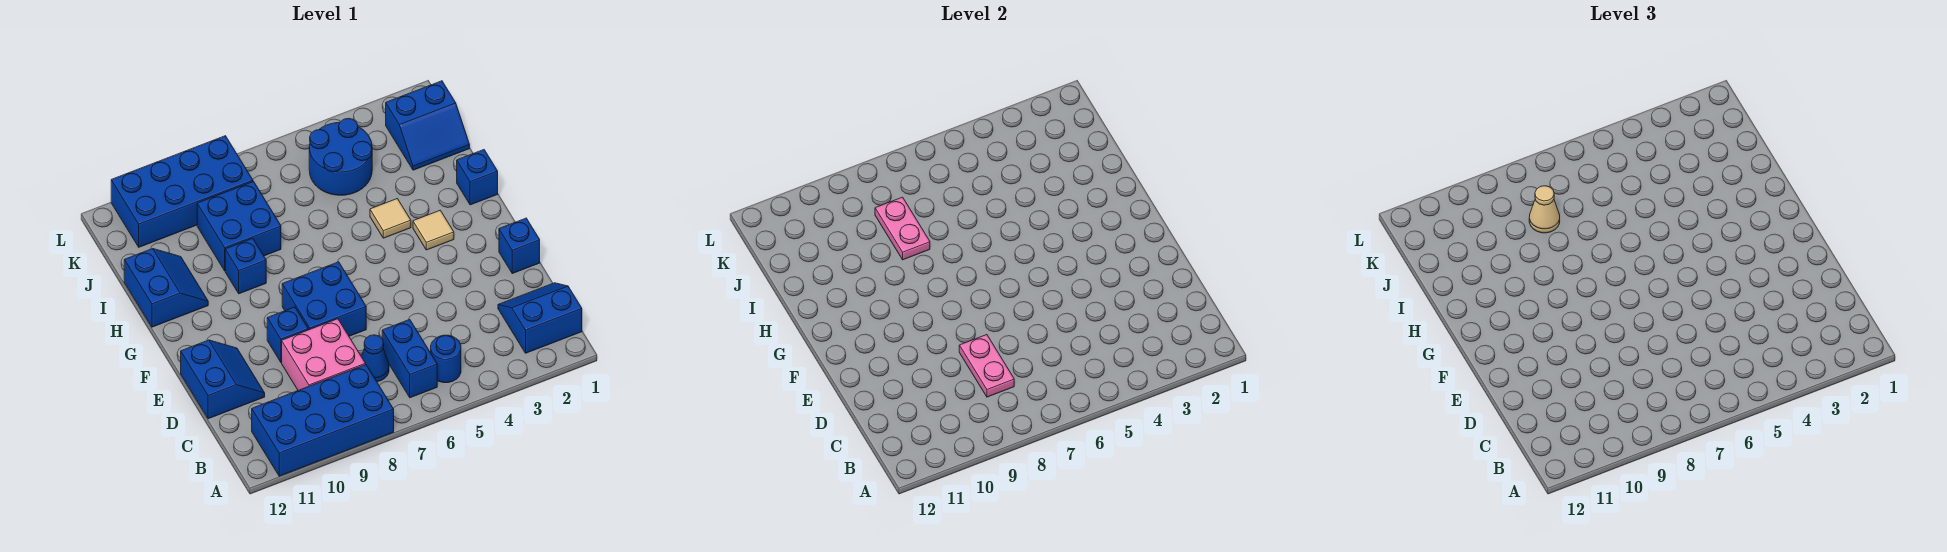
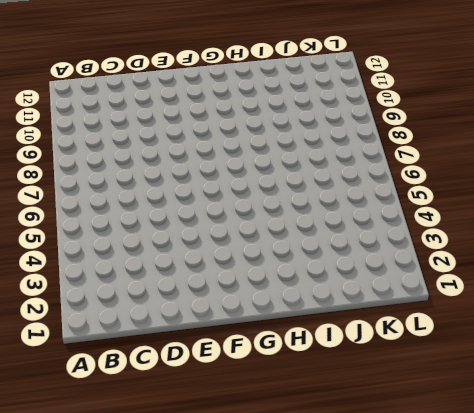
none -> blue brick A8:B11 level 1
none -> blue slope B1:C2 level 1 top B
none -> blue round brick B5 level 1

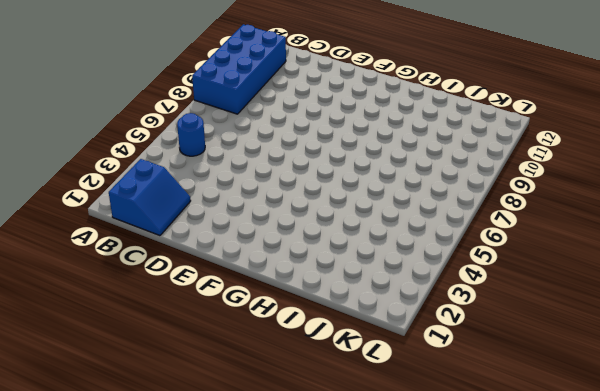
none -> blue brick B6:C6 level 1
none -> blue cone C7 level 1
none -> pink brick C8:D9 level 1

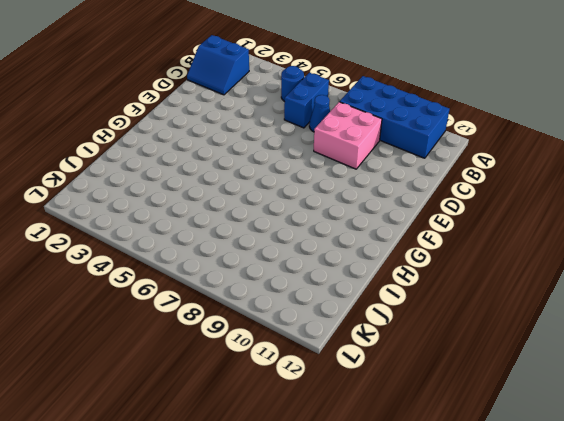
none -> blue slope D11:E12 level 1 top 12
none -> blue brick E1 level 1
none -> blue brick E7:F8 level 1

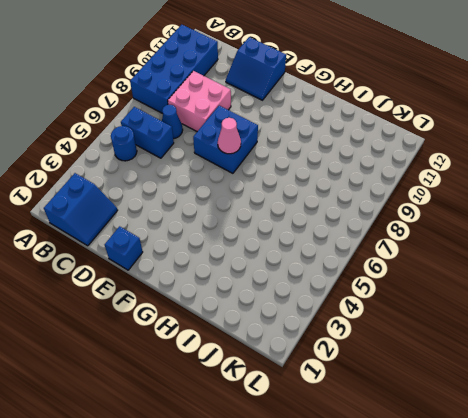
pink cone F7 level 2 -> none
none -> blue brick E9 level 1
none -> tan tile G3 level 1
none -> blue brick H1 level 1

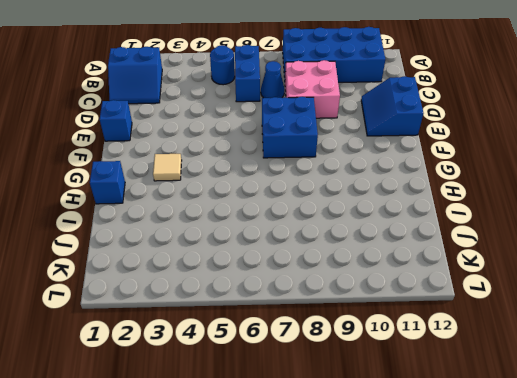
none -> blue brick E9 level 1
none -> tan tile H4 level 1
none -> blue brick H9 level 1

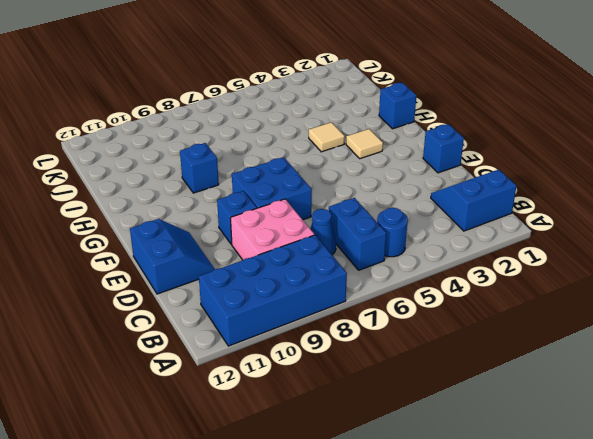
none -> blue slope H11:I12 level 1 top 12
none -> blue brick I8:J9 level 1
none -> blue slope J1:K2 level 1 top K

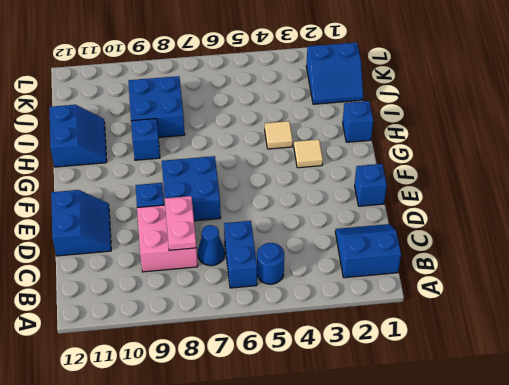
none -> blue brick A8:B11 level 1
none -> blue round brick J4:K5 level 1
none -> blue brick K8:L11 level 1

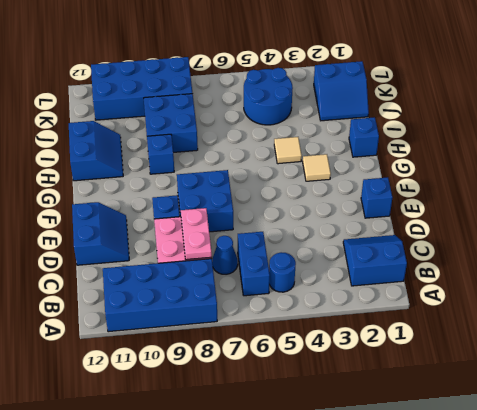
none -> pink plate I8:J8 level 2
none -> tan cone J8 level 3

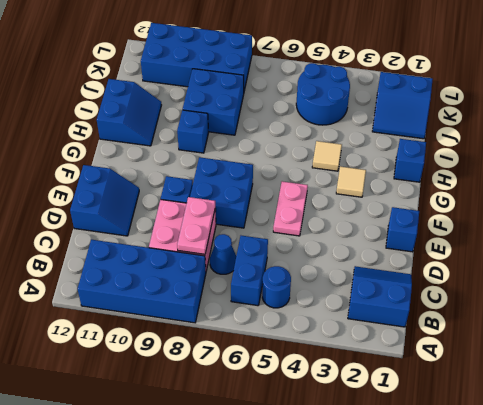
pink plate E5:F5 level 1 -> pink plate I8:J8 level 2
none -> tan cone J8 level 3

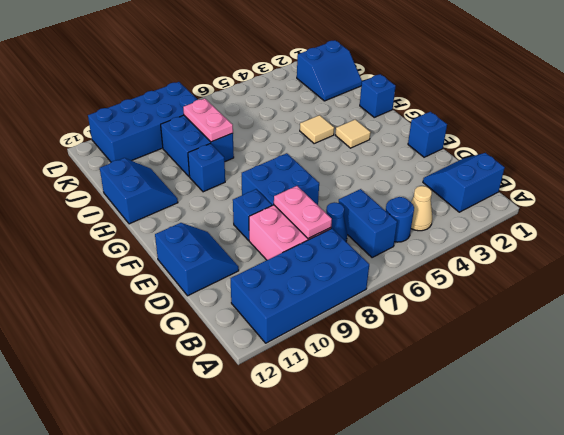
tan cone B4 level 1 -> tan cone J8 level 3
none -> blue round brick J4:K5 level 1

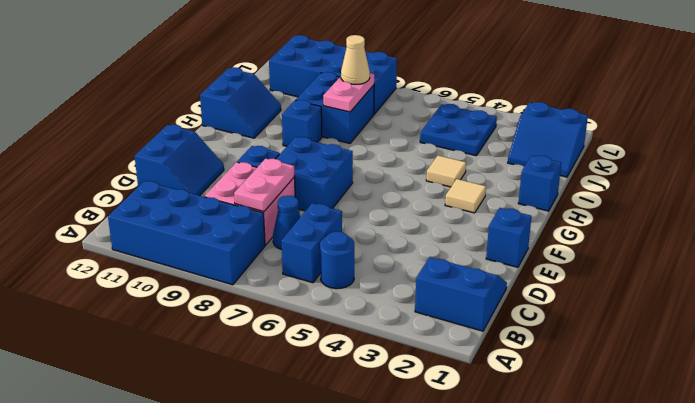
blue plate J4:K5 level 1 -> blue round brick J4:K5 level 1

